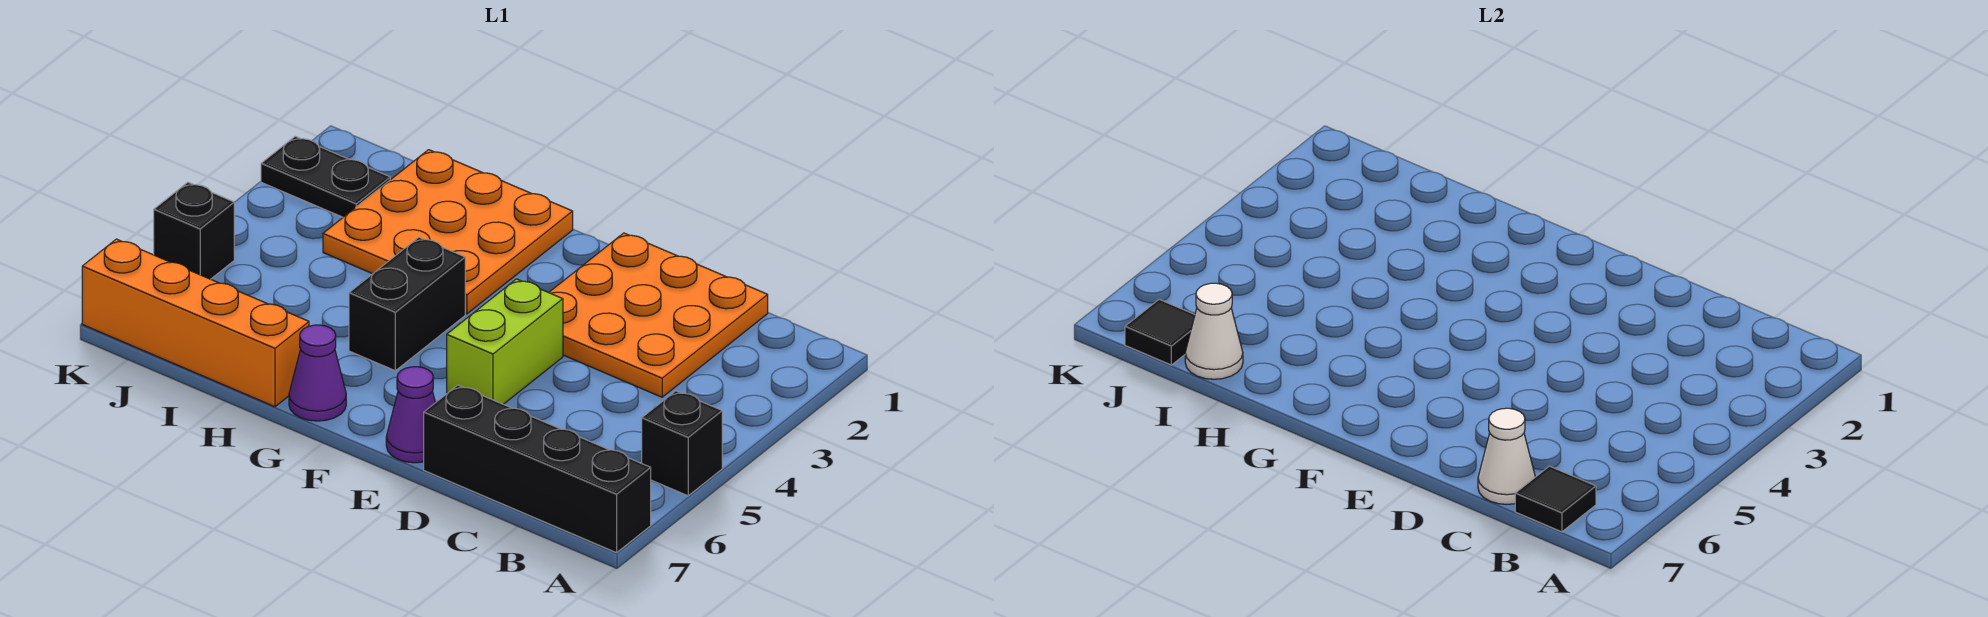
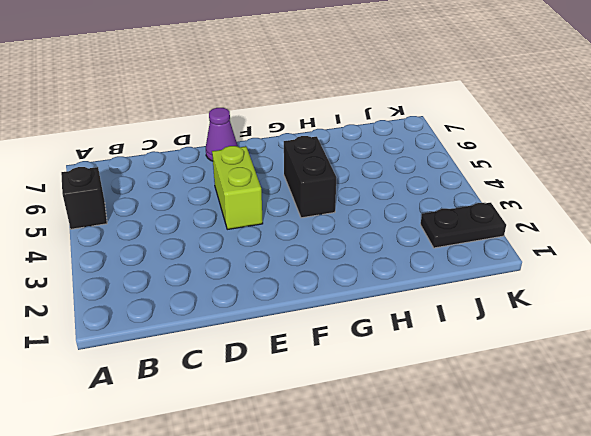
none -> black brick A7:D7 level 1
none -> orange plate C1:E3 level 1
none -> orange plate G1:I3 level 1

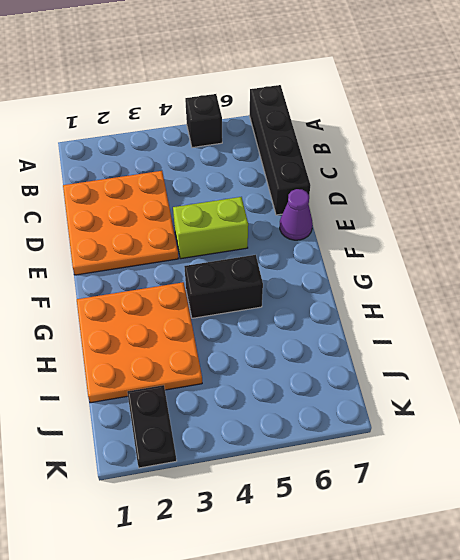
none -> purple cone G7 level 1
none -> orange brick H7:K7 level 1
none -> black brick K5 level 1

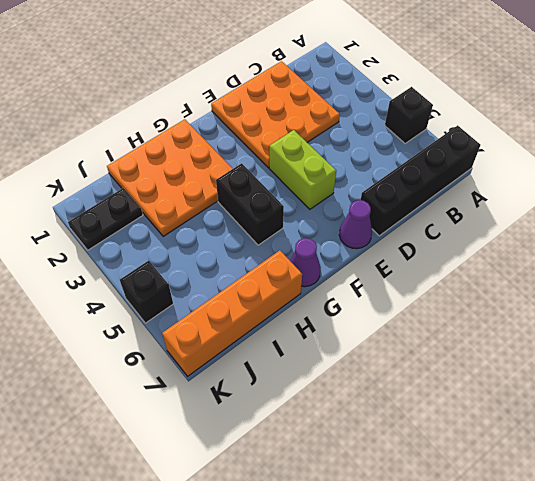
none -> black tile B7 level 2
none -> white cone C7 level 2
none -> white cone I7 level 2

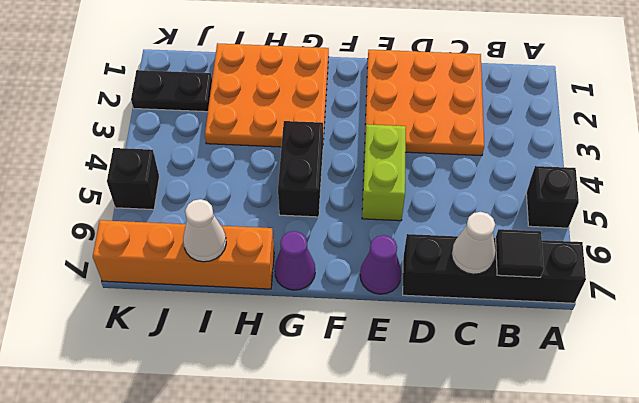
none -> black tile J7 level 2

